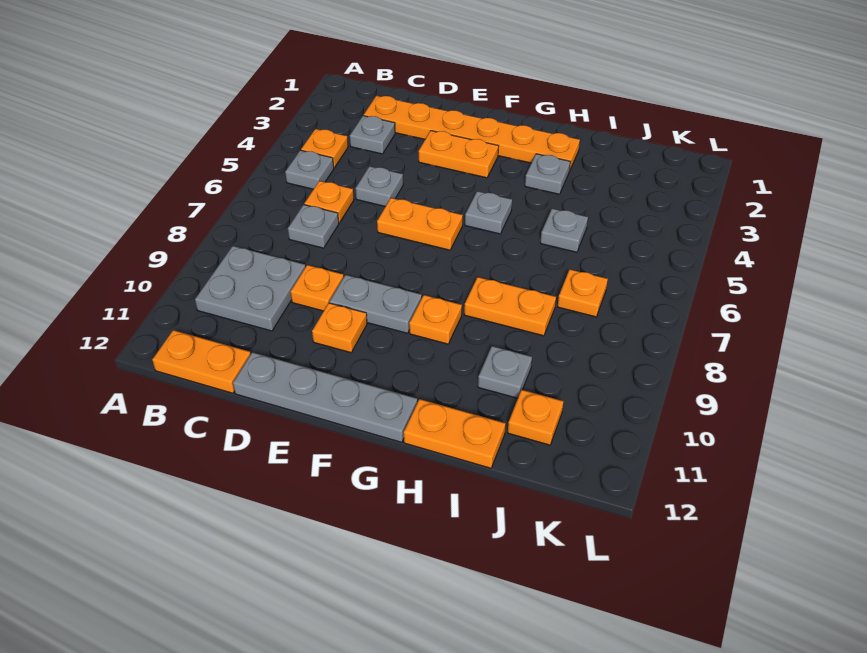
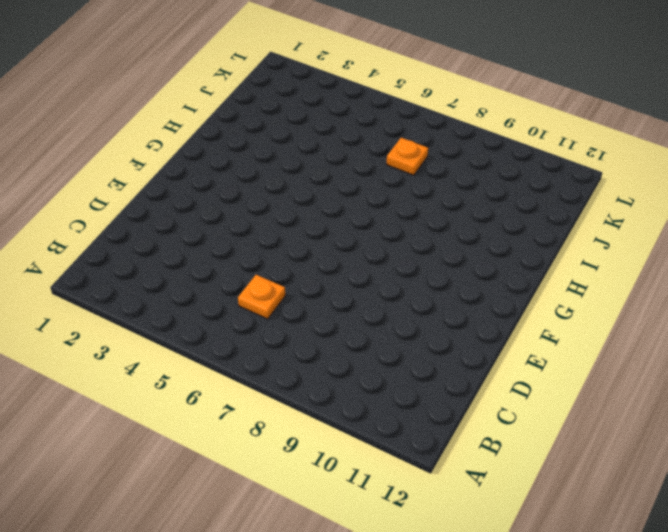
none -> orange plate B4 level 1
none -> grey plate B5 level 1
none -> grey plate B9:C10 level 1

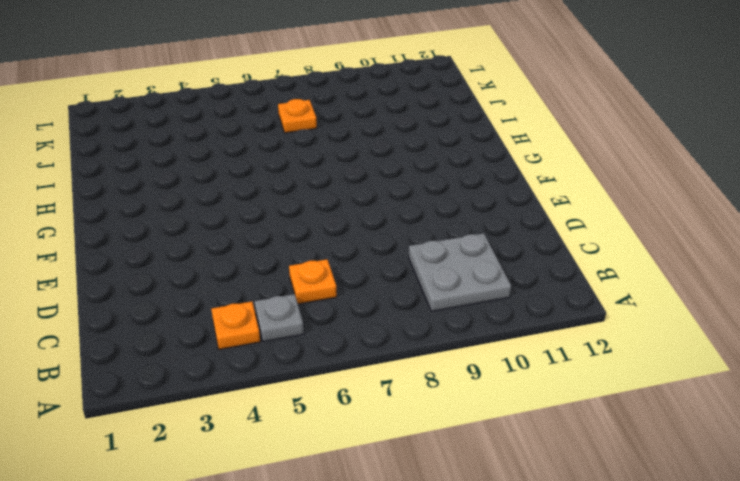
none -> orange plate B12:C12 level 1
none -> orange plate C2:H2 level 1
none -> grey plate C3 level 1

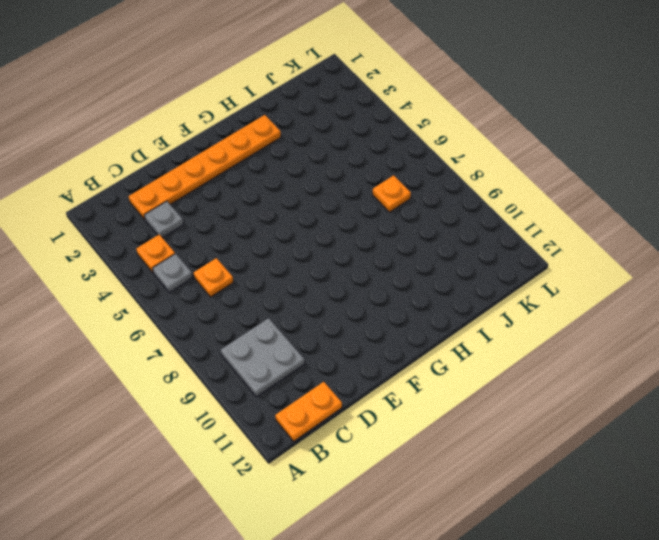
none -> grey plate C7 level 1
none -> grey plate D5 level 1
none -> orange plate D9 level 1

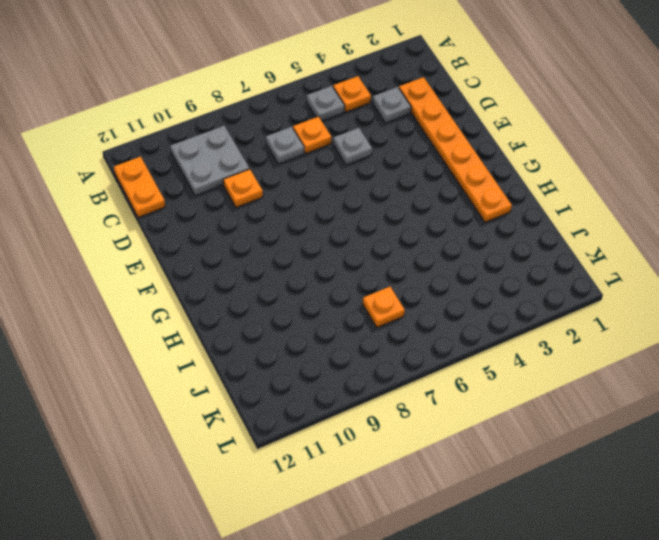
none -> grey plate D12:G12 level 1
none -> orange plate E3:F3 level 1
none -> orange plate E6:F6 level 1

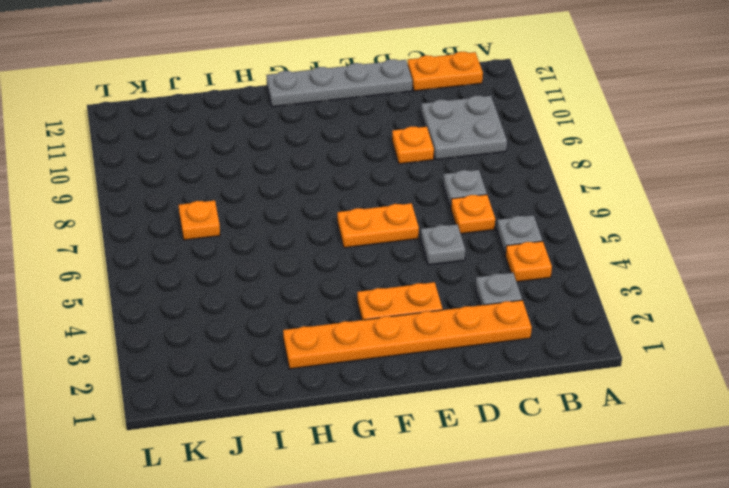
none -> grey plate E9:F9 level 1
none -> orange plate E10 level 1
none -> grey plate G5 level 1

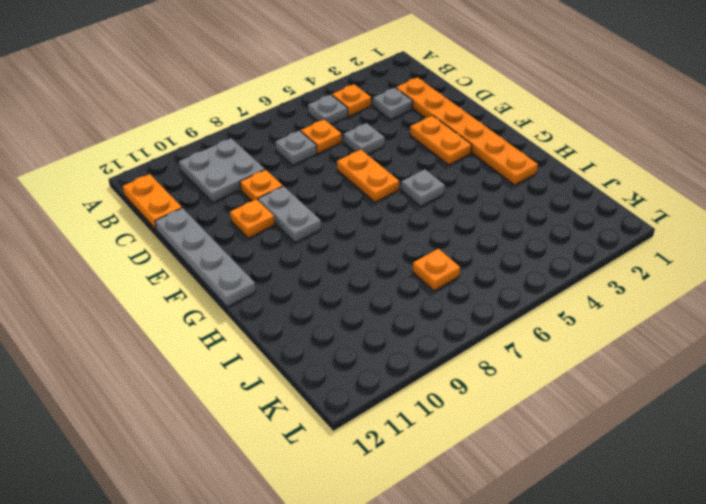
none -> orange plate G9 level 1
none -> grey plate H3 level 1
none -> orange plate H8:I8 level 1

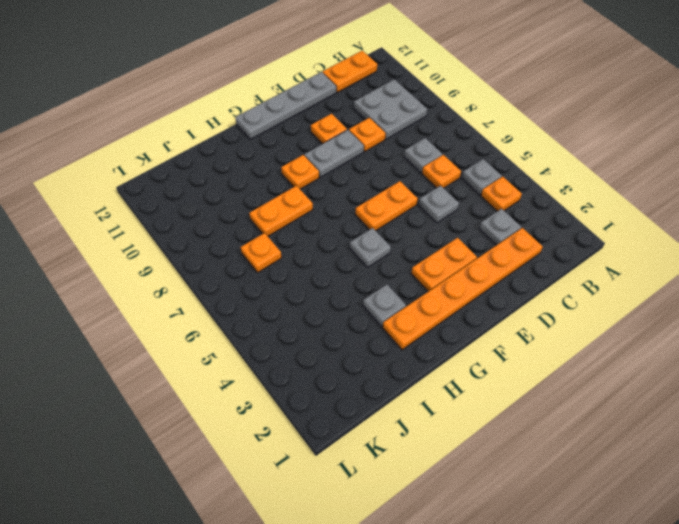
none -> orange plate H12:I12 level 1
none -> grey plate I5 level 1
none -> grey plate I10 level 1

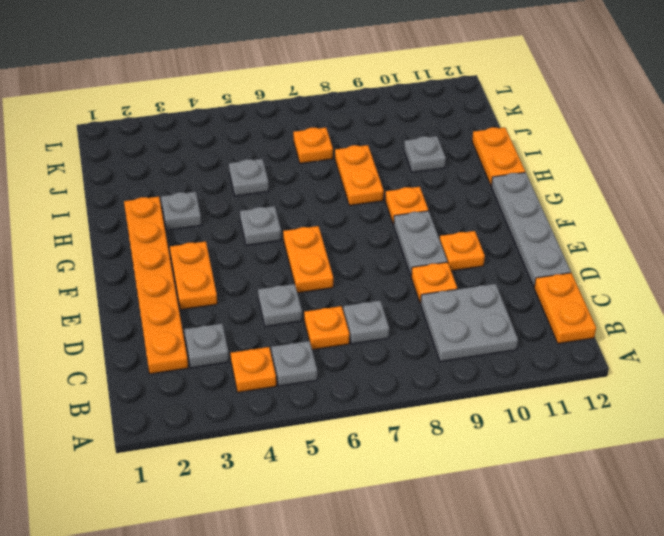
none -> orange plate J11 level 1

